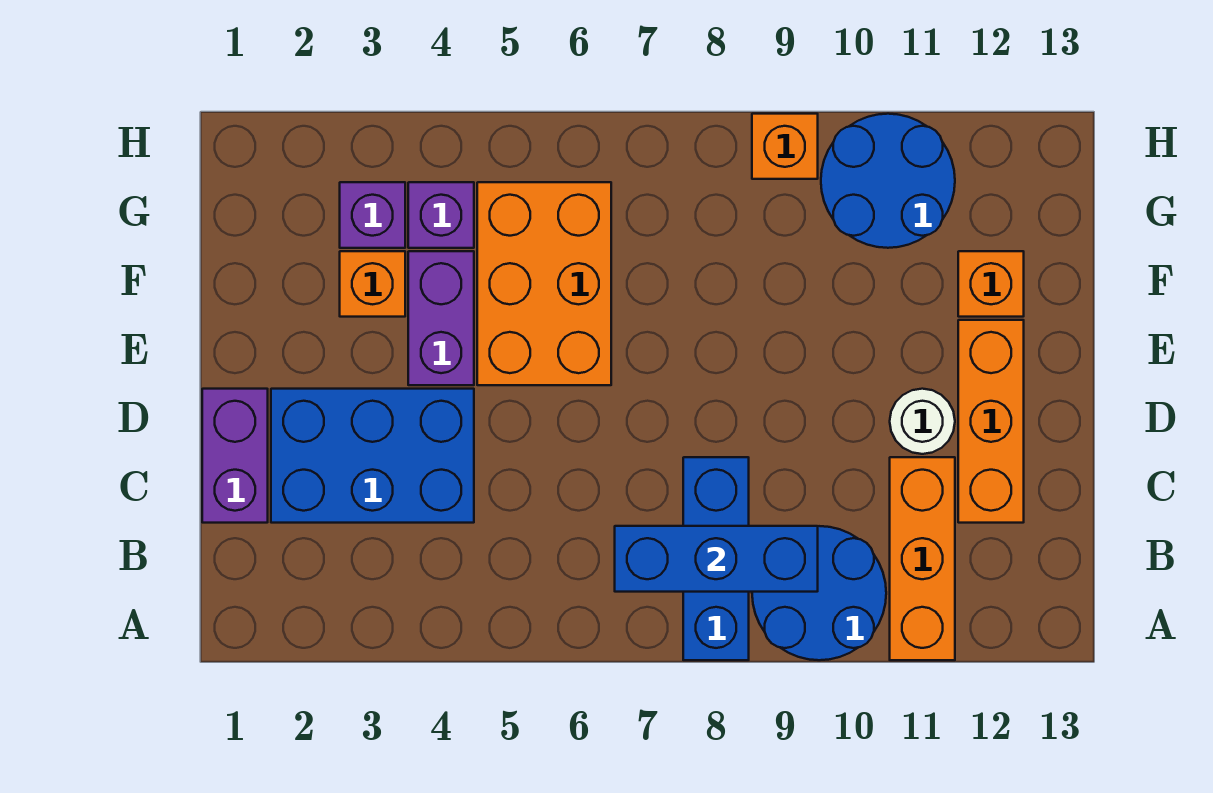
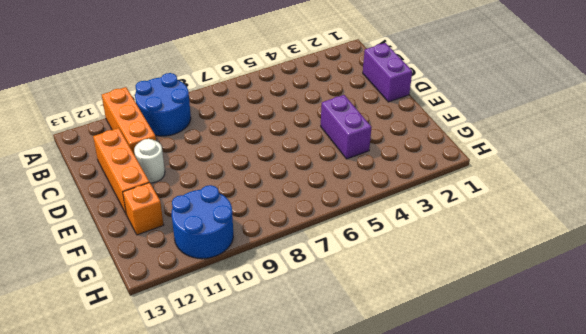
none -> blue brick A8:C8 level 1
none -> blue brick C2:D4 level 1
none -> orange brick E5:G6 level 1

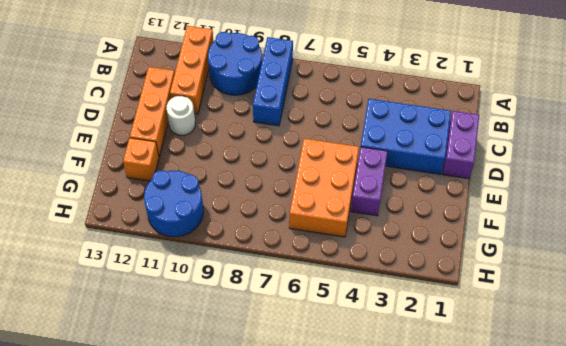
none -> orange brick F3 level 1
none -> purple brick G3 level 1
none -> purple brick G4 level 1

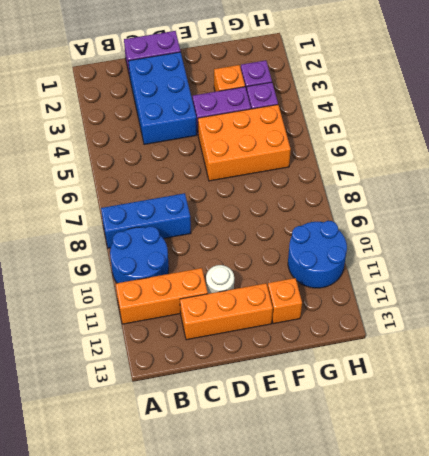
none -> orange brick H9 level 1
none -> blue brick B7:B9 level 2

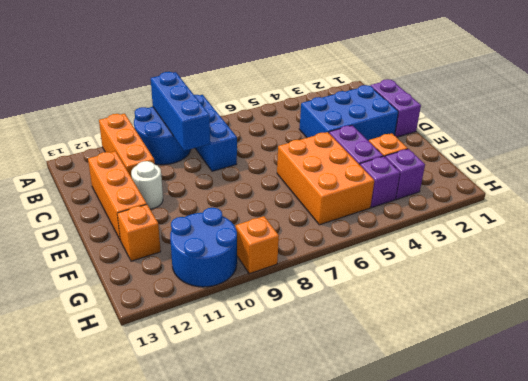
blue brick A9:C9 level 2 -> blue brick B7:B9 level 2

